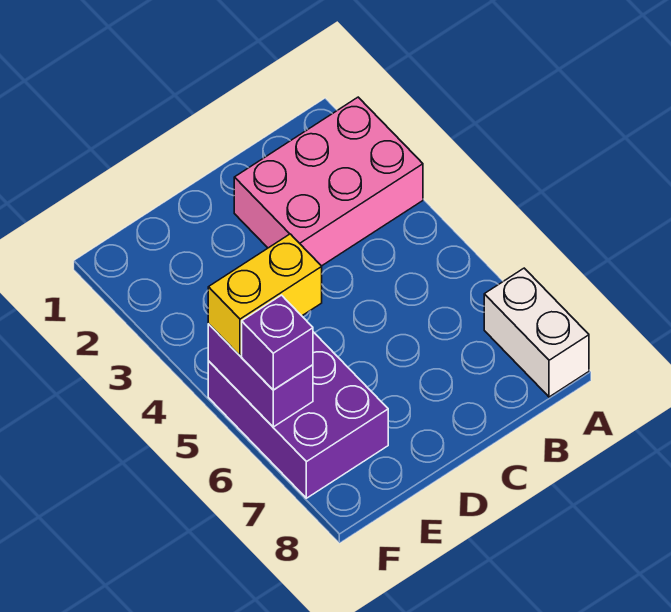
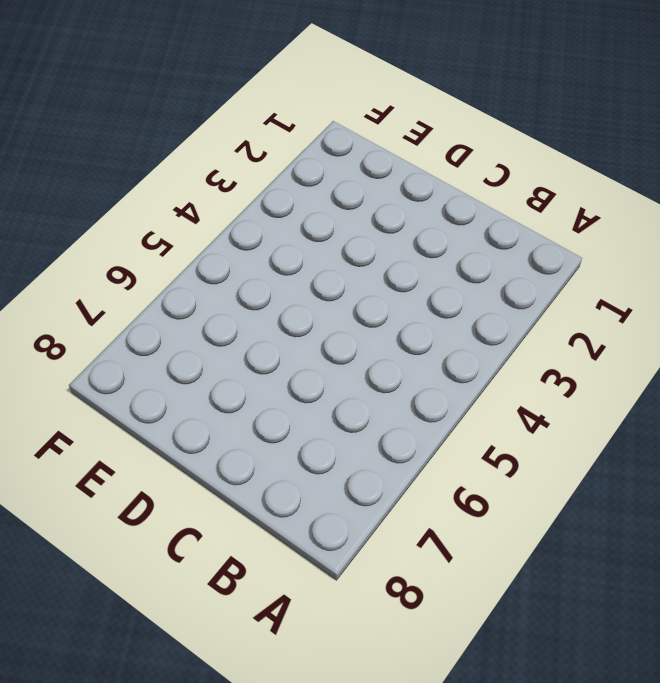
none -> pink brick A2:C3 level 1
none -> white brick A7:A8 level 1

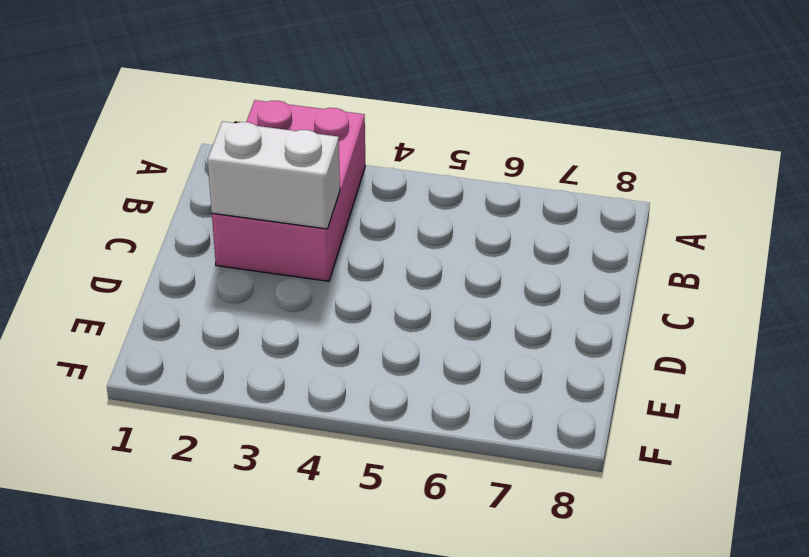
white brick C2:C3 level 2 -> white brick A7:A8 level 1
none -> purple brick E5:F7 level 1
none -> purple brick F5:F6 level 2

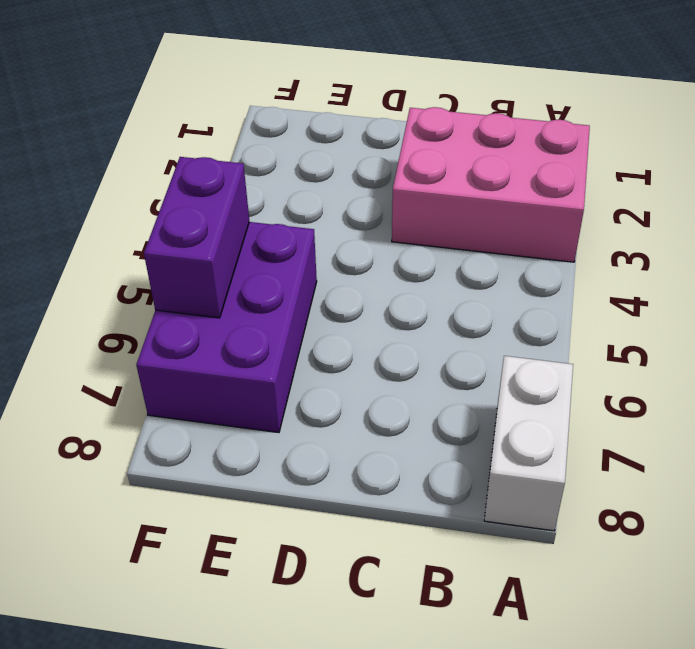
none -> yellow brick E5:F5 level 3
none -> purple brick F6 level 3

